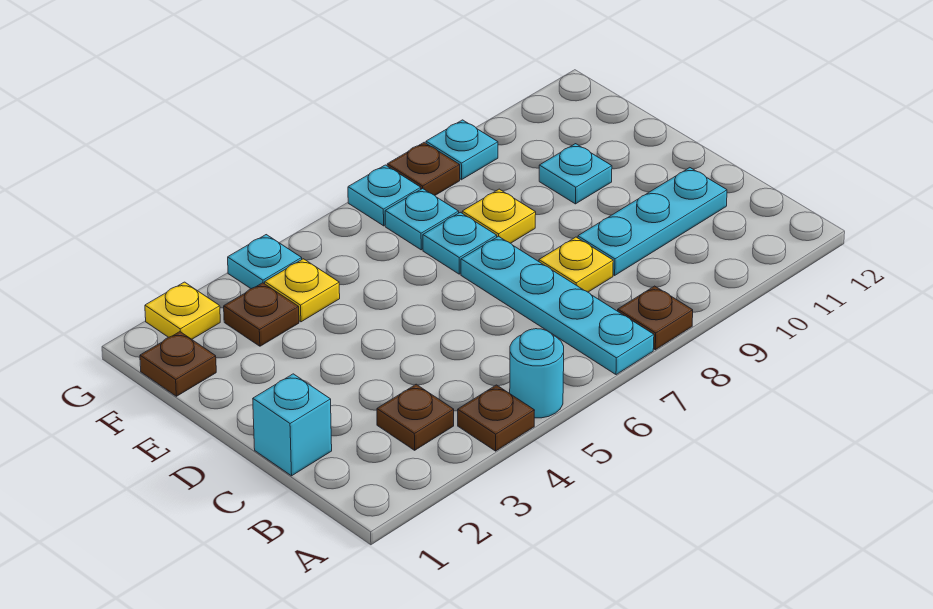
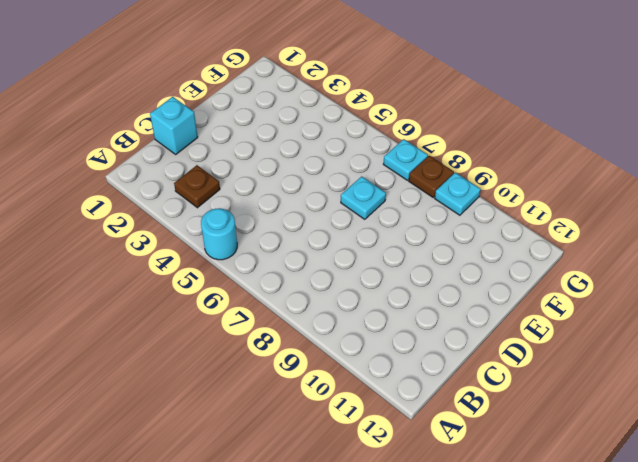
none -> brown plate A4 level 1
none -> cyan plate A7:D7 level 1
none -> brown plate A8 level 1

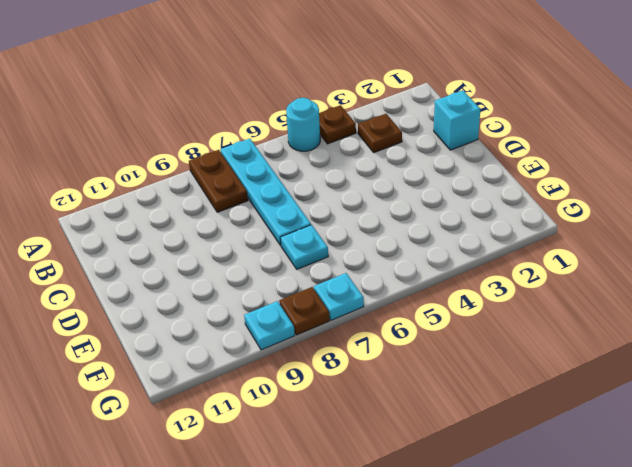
brown plate A8:B8 level 1 -> brown plate A8 level 1
none -> yellow plate C8 level 1
none -> cyan plate C9:C11 level 1
none -> yellow plate E8 level 1

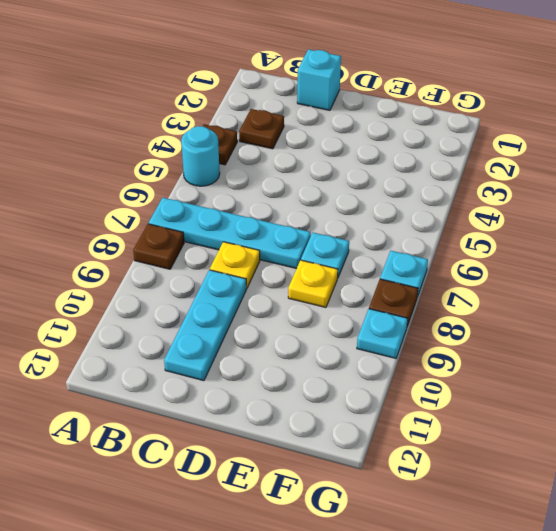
none -> cyan plate E10 level 1
none -> brown plate F1 level 1
none -> brown plate F3 level 1

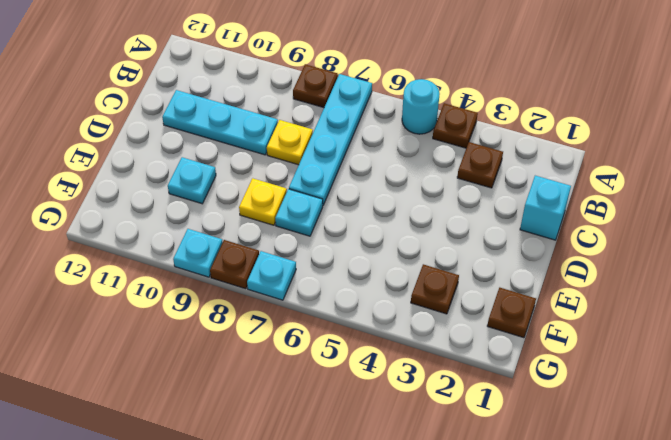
none -> yellow plate F4 level 1
none -> cyan plate F7 level 1
none -> yellow plate G2 level 1

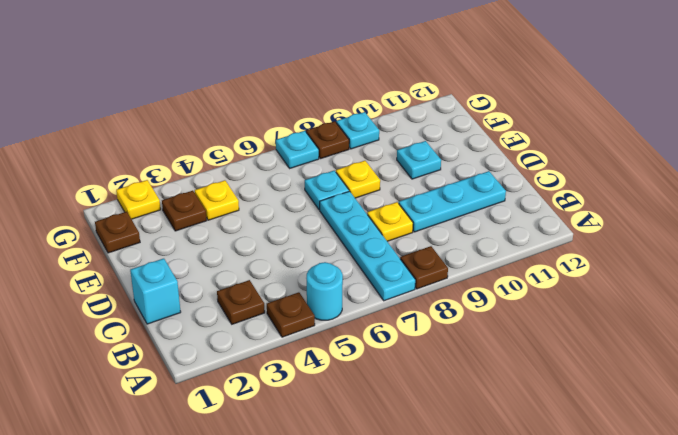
none -> cyan plate F7 level 1
none -> cyan plate G4 level 1

